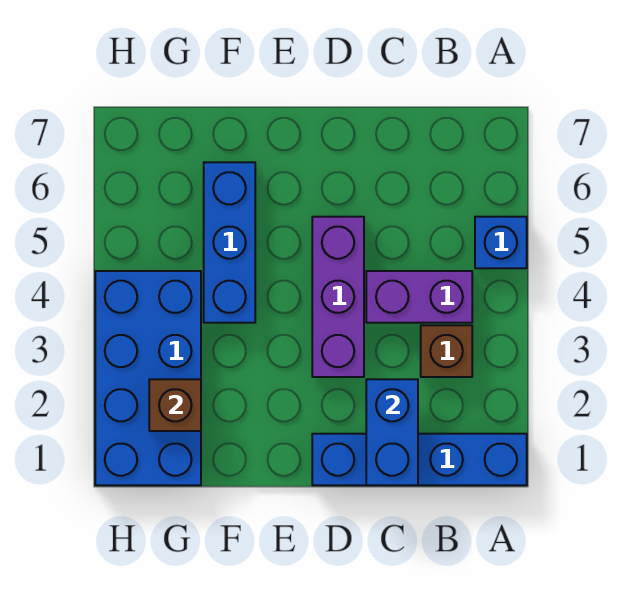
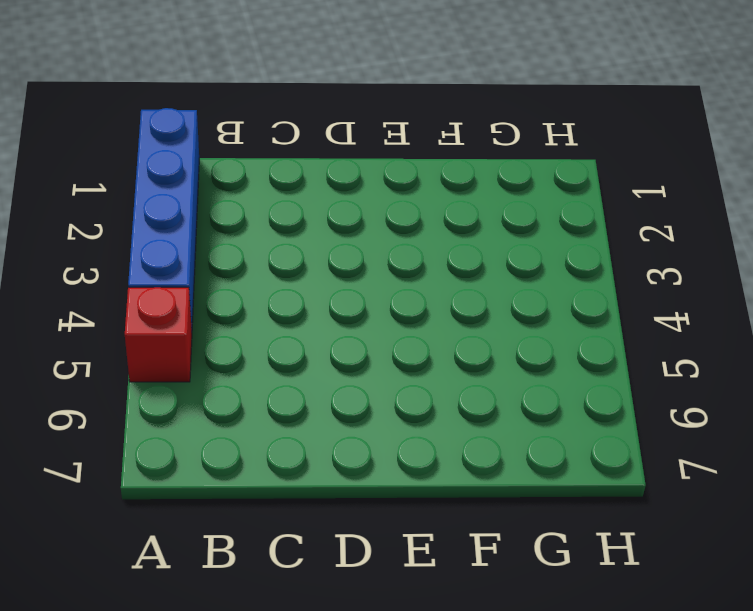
blue brick A1:A4 level 1 -> blue brick A1:D1 level 1
red brick A5 level 1 -> blue brick A5 level 1
none -> brown brick B3 level 1
none -> purple brick B4:C4 level 1

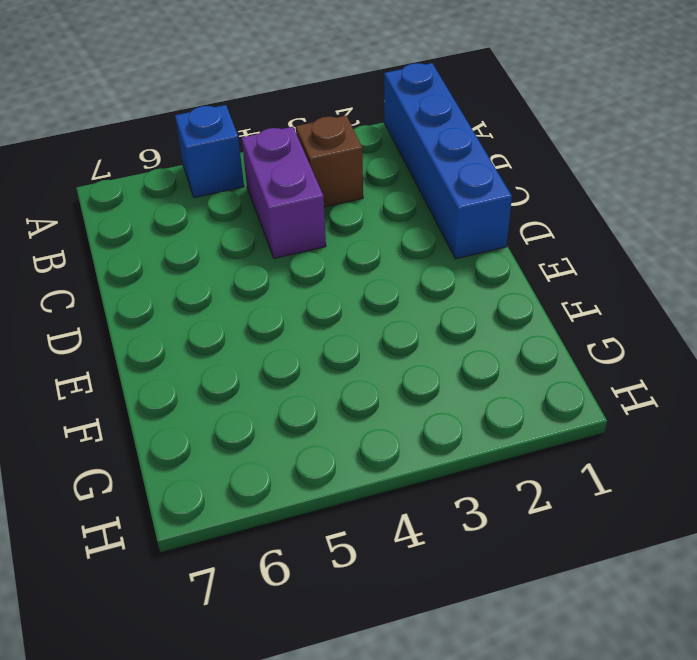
none -> purple brick D3:D5 level 1
none -> blue brick F4:F6 level 1

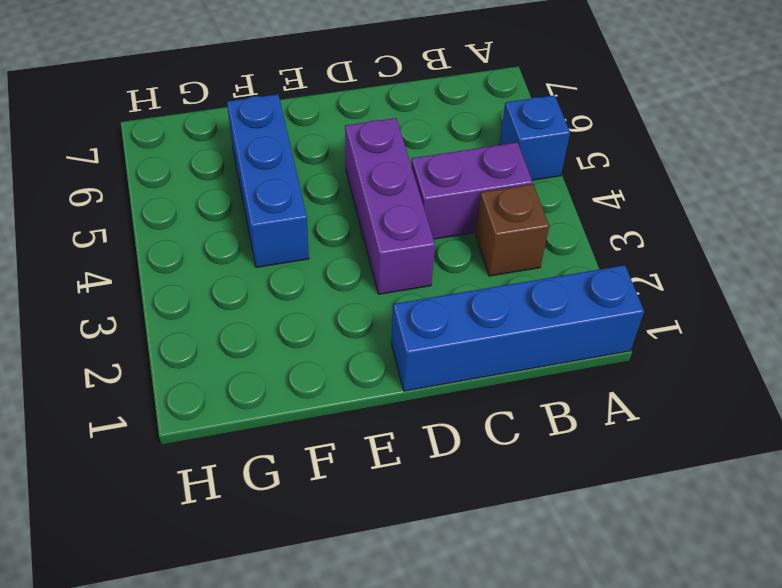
none -> blue brick G1:H4 level 1
none -> blue brick C1:C2 level 2

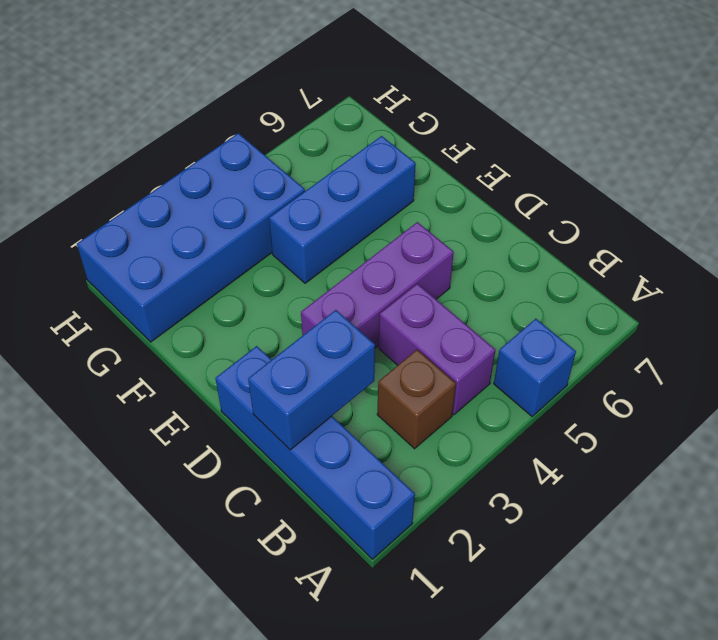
none -> brown brick G2 level 2

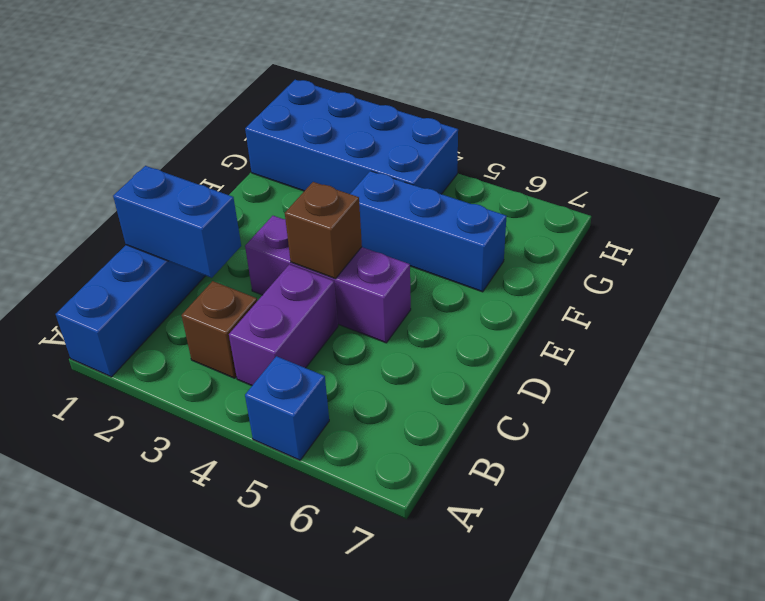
brown brick D4 level 2 -> brown brick G2 level 2

